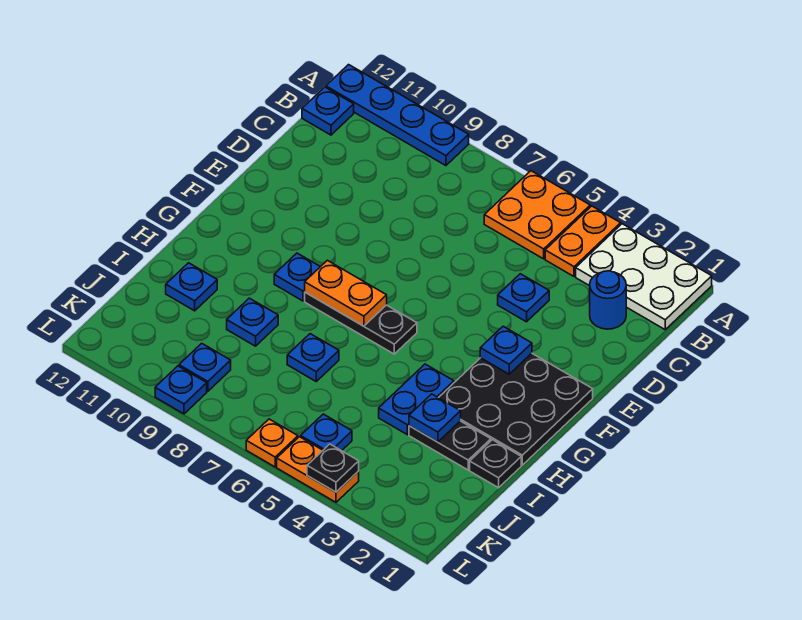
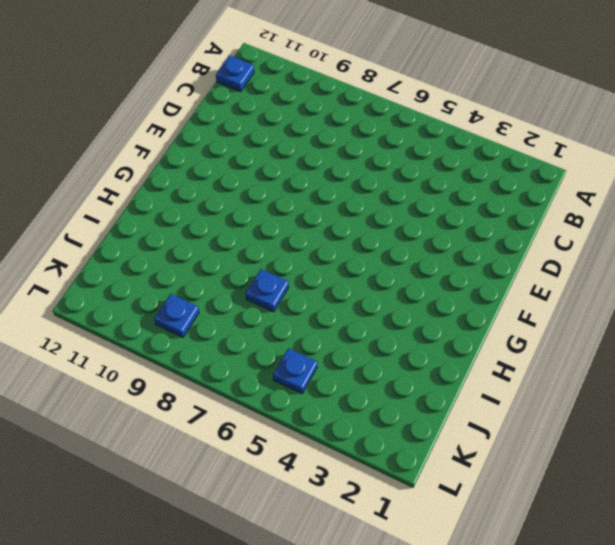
none -> white plate A1:B3 level 1
none -> orange plate A4:B4 level 1
none -> orange plate A5:B6 level 1

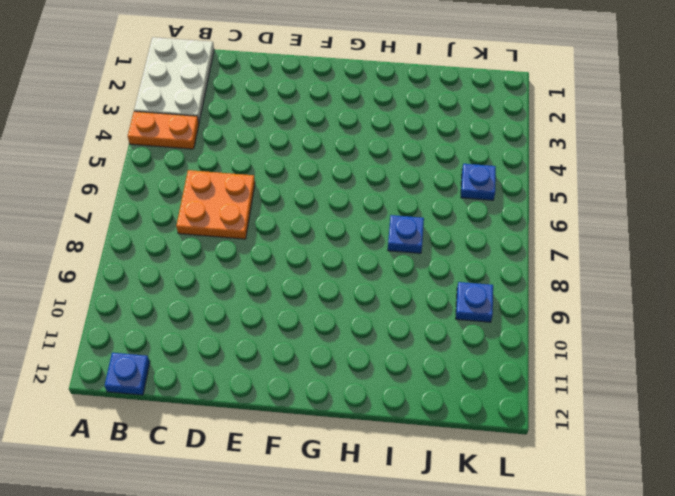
orange plate C6:D7 level 1 -> orange plate A5:B6 level 1
none -> blue plate A9:A12 level 1
none -> blue round brick C2 level 1
none -> blue plate D4 level 1

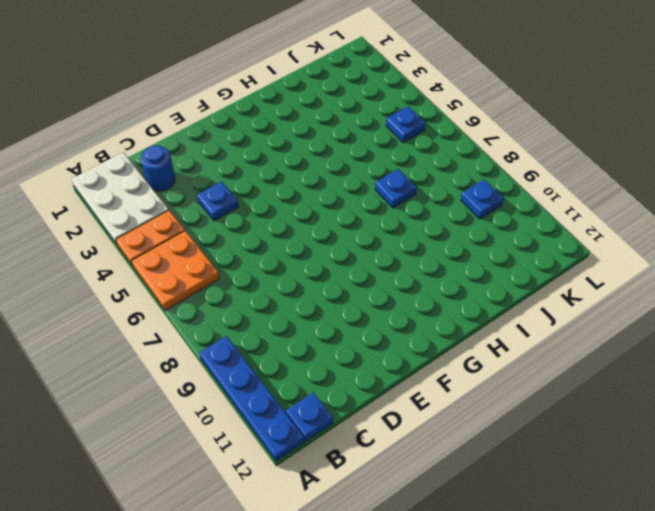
none -> black plate F1:H3 level 1
none -> black plate G6:G8 level 1
none -> blue plate G9 level 1

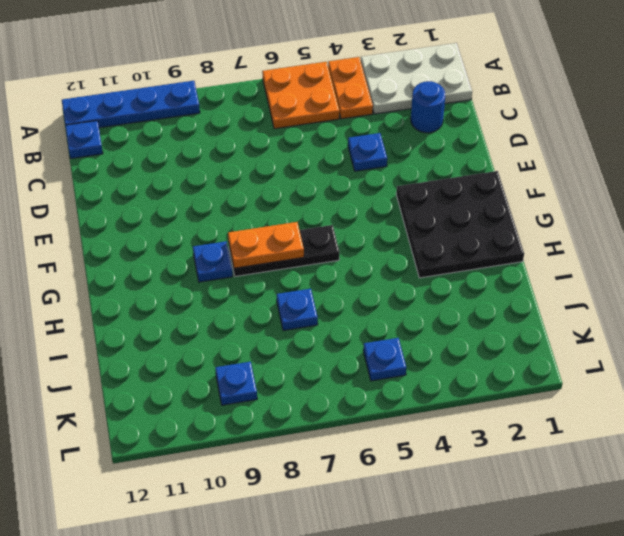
none -> blue plate H4:I4 level 1
none -> black plate I1 level 1
none -> black plate I2:I3 level 1

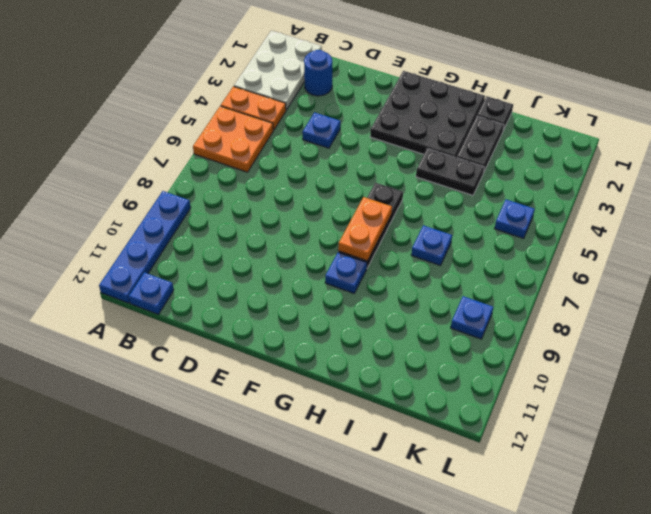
black plate H4:I4 level 1 -> blue plate H4:I4 level 1
none -> blue plate I9 level 1
none -> blue plate I11 level 1
none -> orange plate L4:L5 level 1

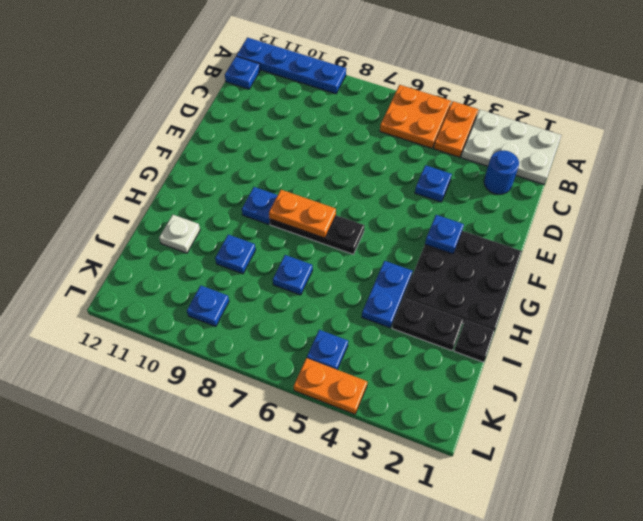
white plate I11 level 1 -> blue plate I11 level 1
none -> orange plate L6 level 1
none -> blue plate L9 level 1
none -> blue plate I3 level 2

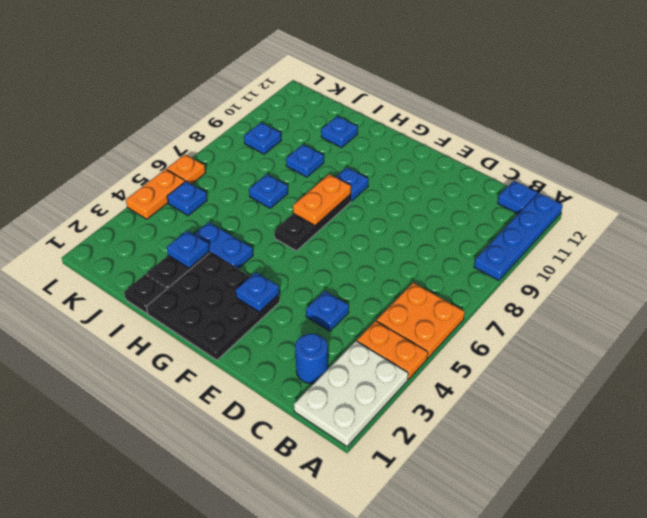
none -> blue plate L9 level 1
none -> black plate L4 level 2

